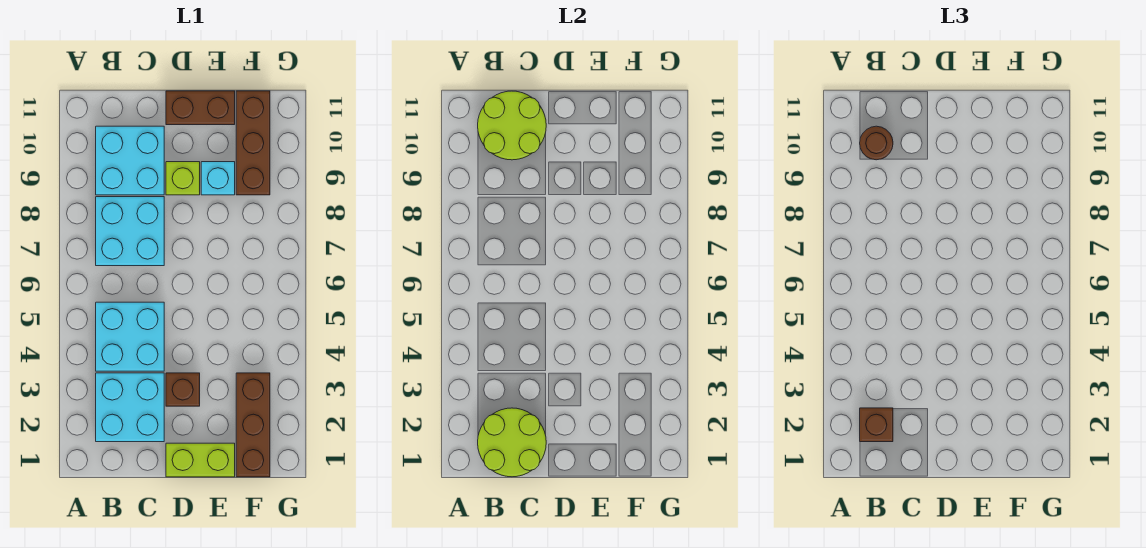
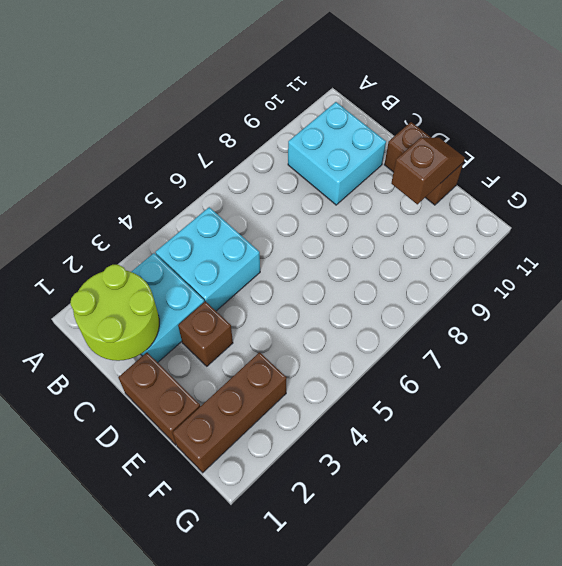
brown brick D1:E1 level 1 -> lime brick D1:E1 level 1
brown slope E10:E11 level 2 top 10 -> none
none -> cyan brick B7:C8 level 1
none -> lime brick D9 level 1
none -> cyan brick E9 level 1

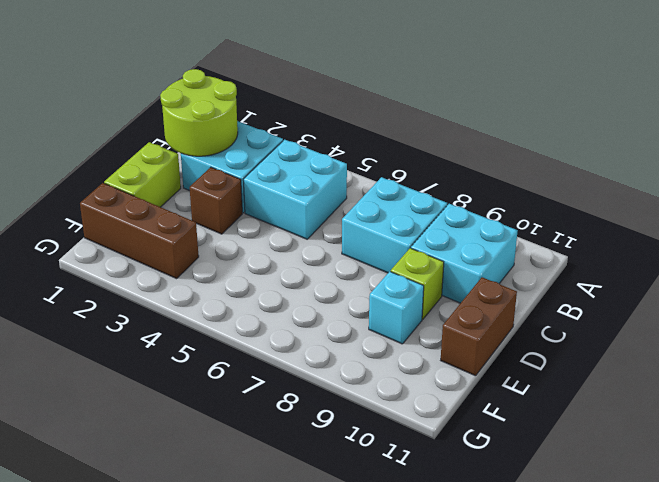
none -> brown brick F9:F11 level 1
none -> lime round brick B10:C11 level 2
none -> brown brick B2 level 3

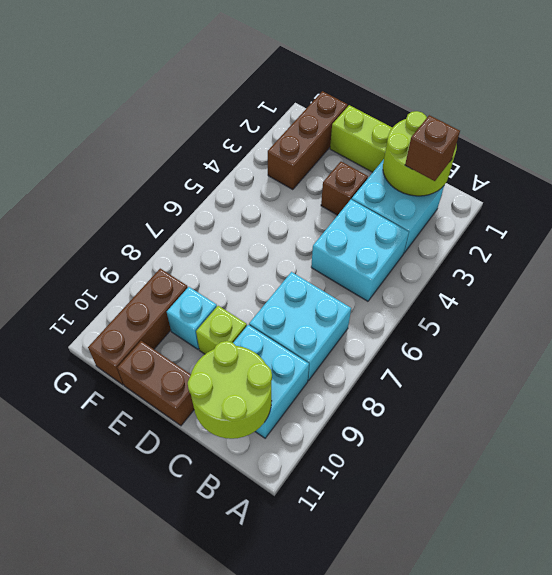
none -> brown round brick B10 level 3

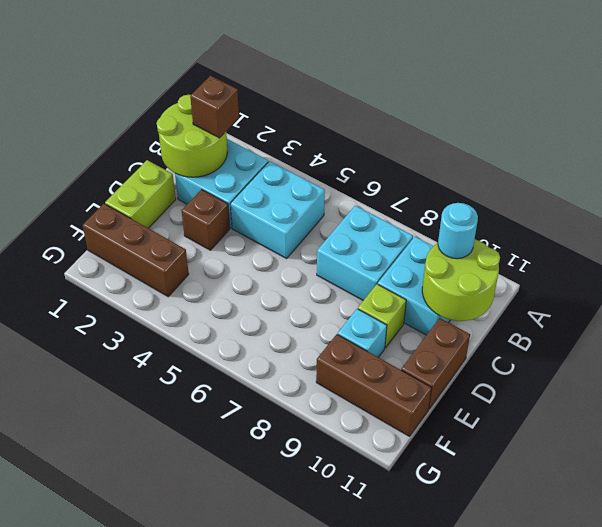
cyan round brick B10 level 3 -> brown round brick B10 level 3

